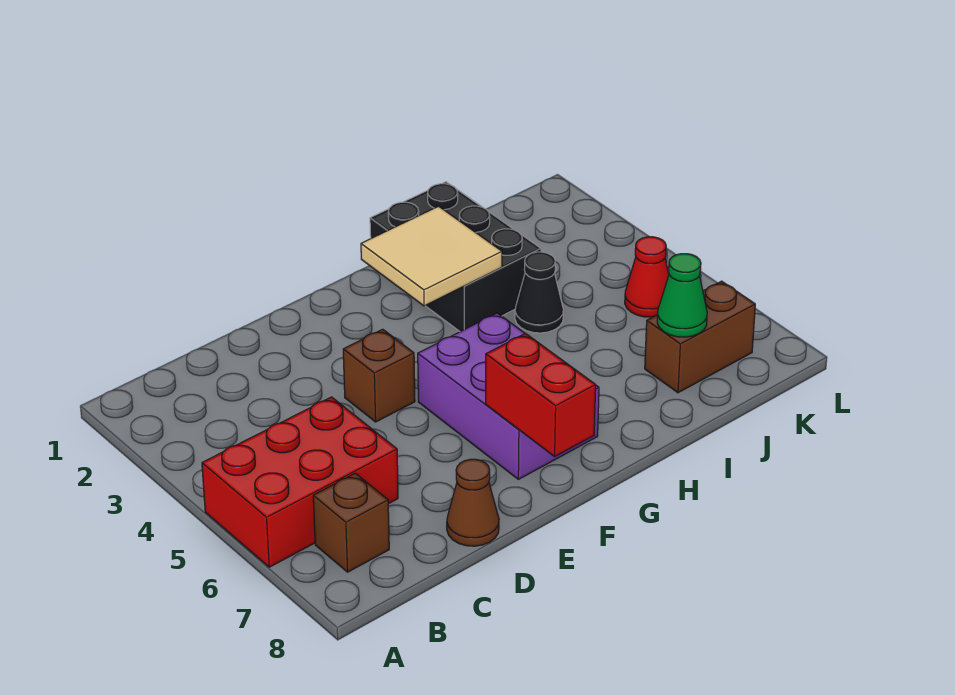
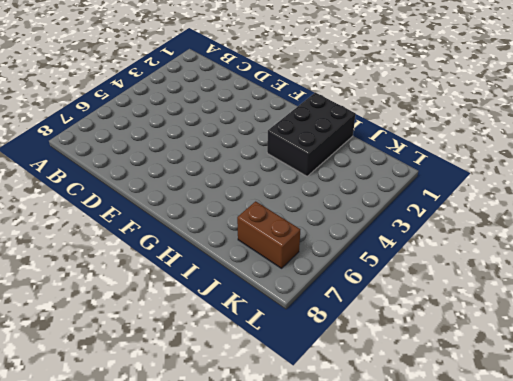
none -> red brick A5:C6 level 1
none -> brown brick B7 level 1
none -> brown cone D8 level 1

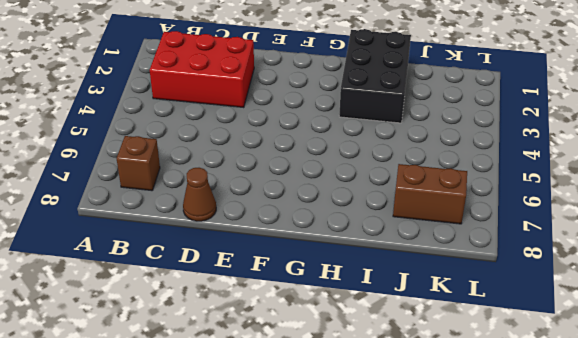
red brick B2:D3 level 1 -> red brick A5:C6 level 1
none -> brown brick E4 level 1
none -> purple brick F5:G7 level 1
none -> black cone I4 level 1

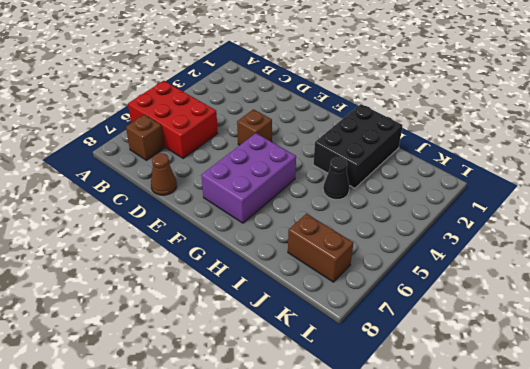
none -> red cone K5 level 1
none -> red brick F7:F8 level 2
none -> tan tile G2:H3 level 2

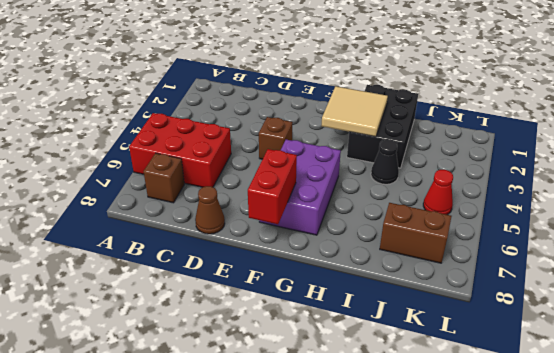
none -> green cone J7 level 2

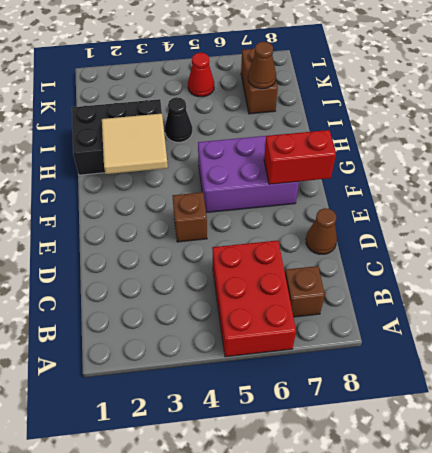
brown cone J7 level 2 -> green cone J7 level 2

